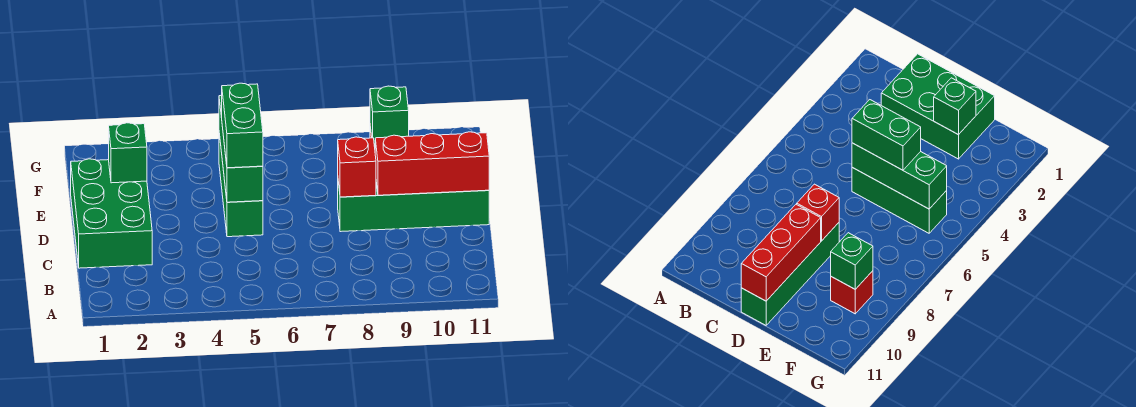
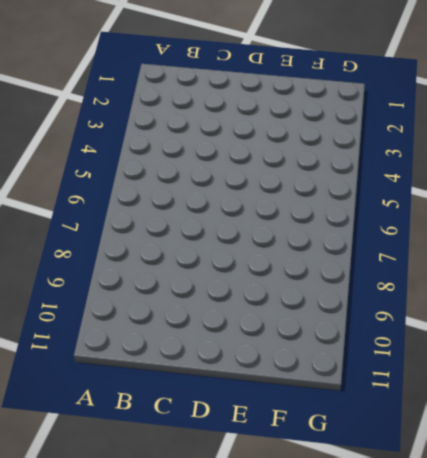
none -> green brick C1:E2 level 1
none -> green brick D5:F5 level 1

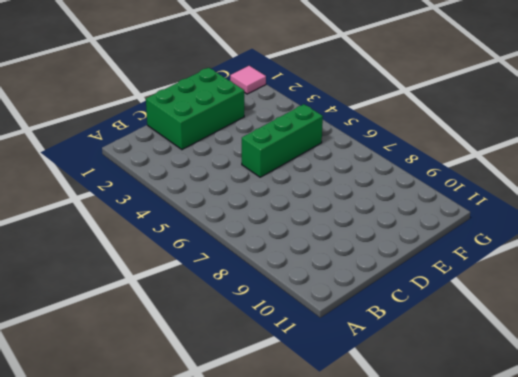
pink tile G1 level 1 -> none
none -> green brick D8:D11 level 1
none -> red brick F9 level 1

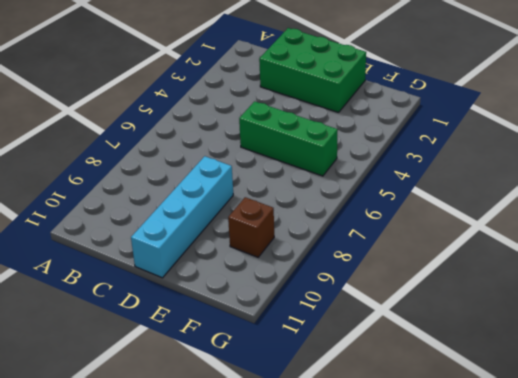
cyan brick D8:D11 level 1 -> green brick D8:D11 level 1
brown brick F9 level 1 -> red brick F9 level 1
none -> green brick D5:F5 level 2
none -> red brick D8 level 2

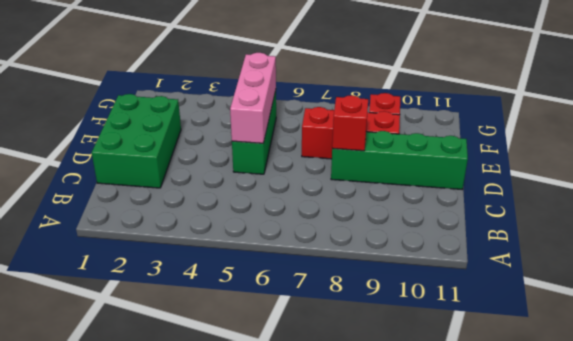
pink brick D5:F5 level 2 -> green brick D5:F5 level 2
red brick E7:E9 level 1 -> red brick D9:D11 level 2
none -> green brick E2 level 2
none -> green brick F9 level 2

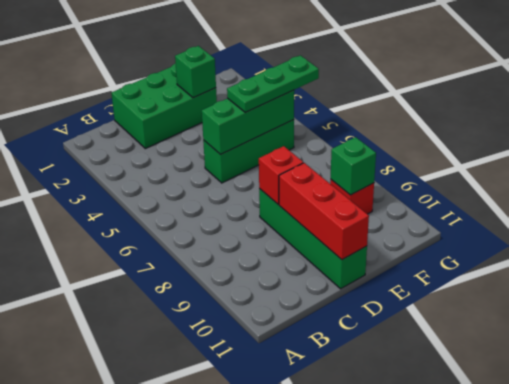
green plate E5:G5 level 3 -> green brick D5:E5 level 3

